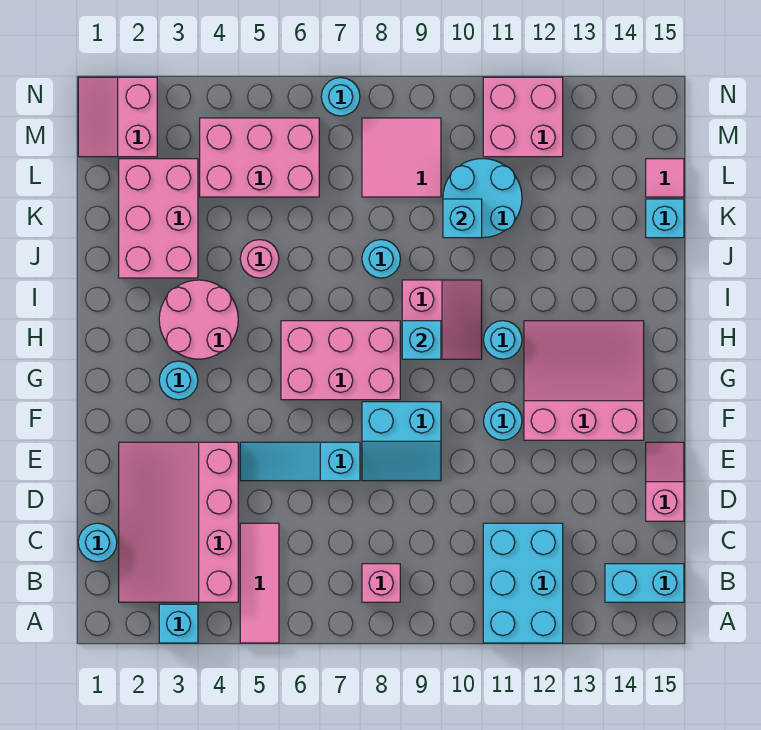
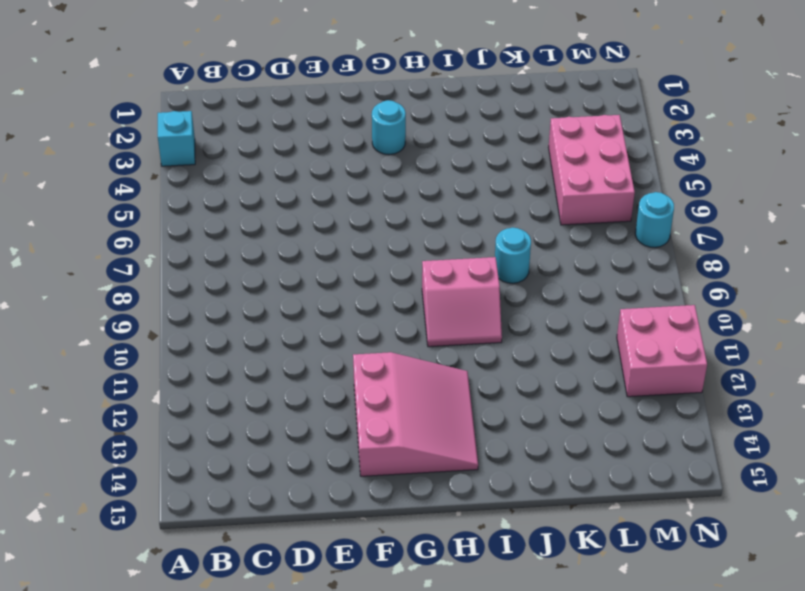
none -> pink tile A5:C5 level 1
none -> cyan brick A11:C12 level 1
none -> pink slope B2:E4 level 1 top 4
none -> pink brick B8 level 1

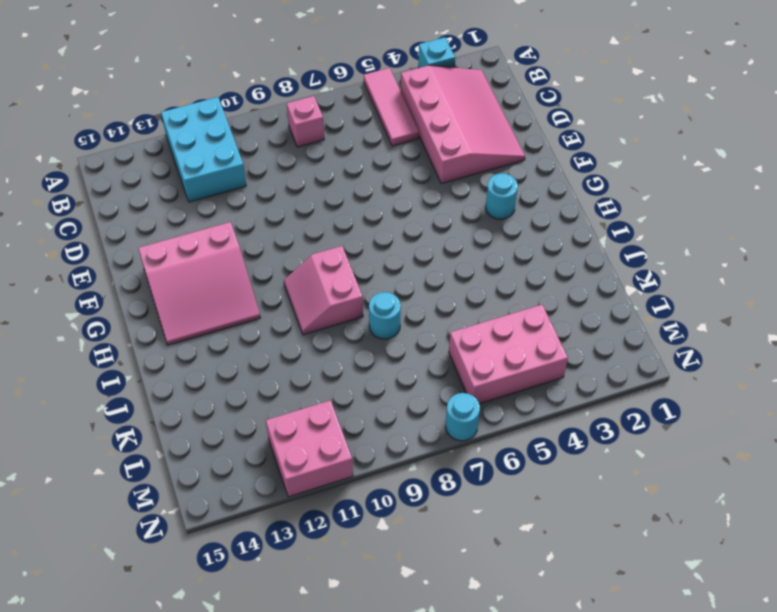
none -> cyan brick B14:B15 level 1
none -> cyan round brick C1 level 1
none -> pink slope D15:E15 level 1 top D
none -> cyan slope E5:E7 level 1 top 7

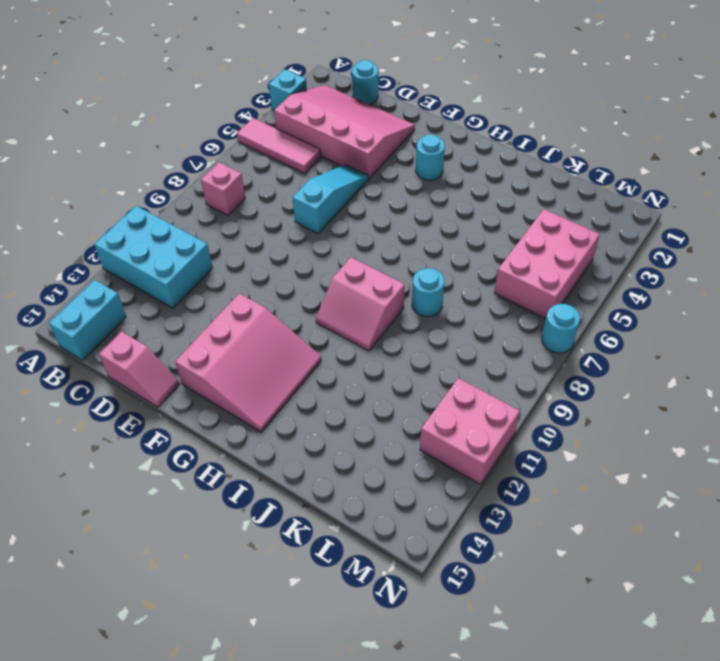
none -> cyan slope E8:F9 level 1 top F
none -> cyan round brick F11 level 1
none -> pink brick G6:H8 level 1
none -> pink round brick H3:I4 level 1

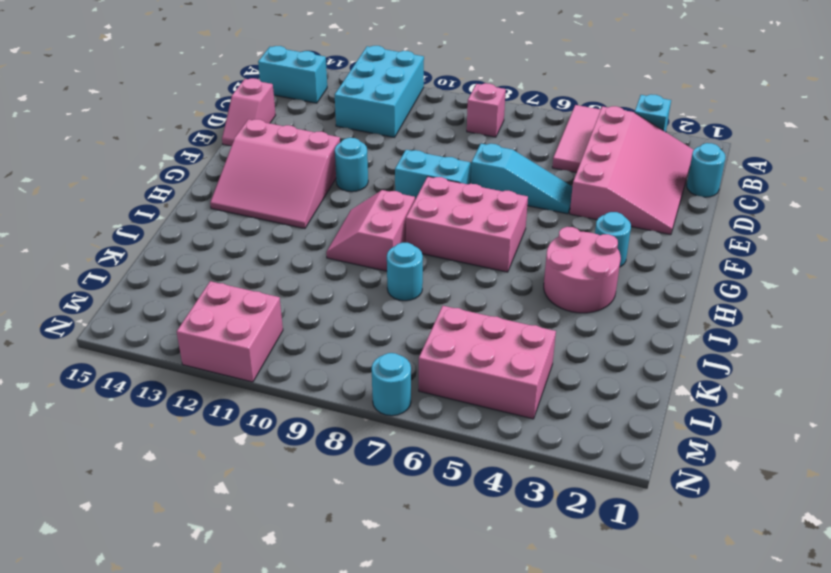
none -> cyan round brick H11 level 1
none -> pink brick J2:L3 level 1
none -> pink round brick J5 level 1
none -> cyan round brick K10:L11 level 1

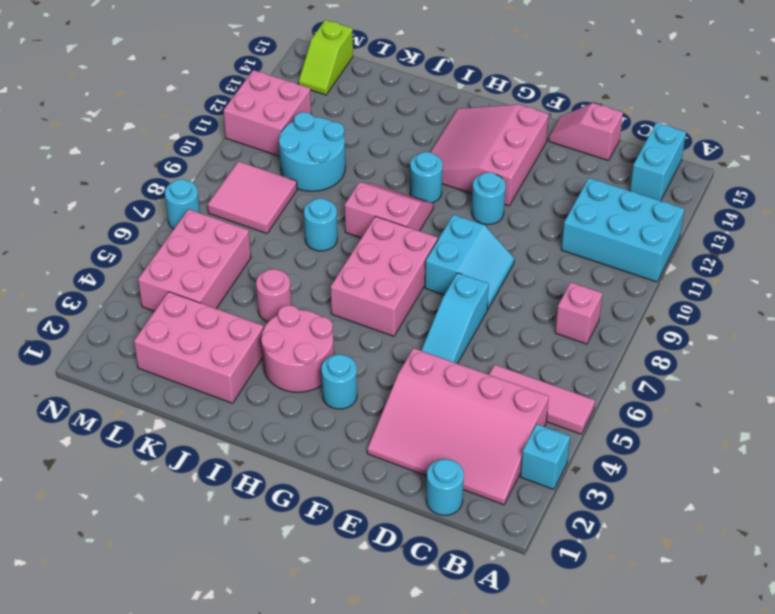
lime slope M14:M15 level 1 top 15 -> none
none -> cyan brick K15 level 1
none -> pink tile L15 level 1
none -> pink slope M1:N2 level 1 top 2
none -> cyan brick H9 level 2

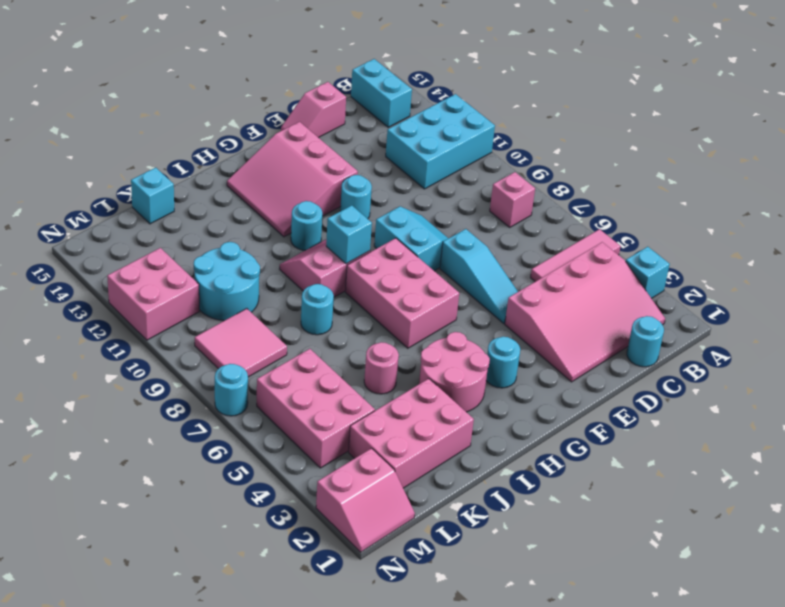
none -> pink tile L15 level 1
none -> cyan brick K10 level 2

